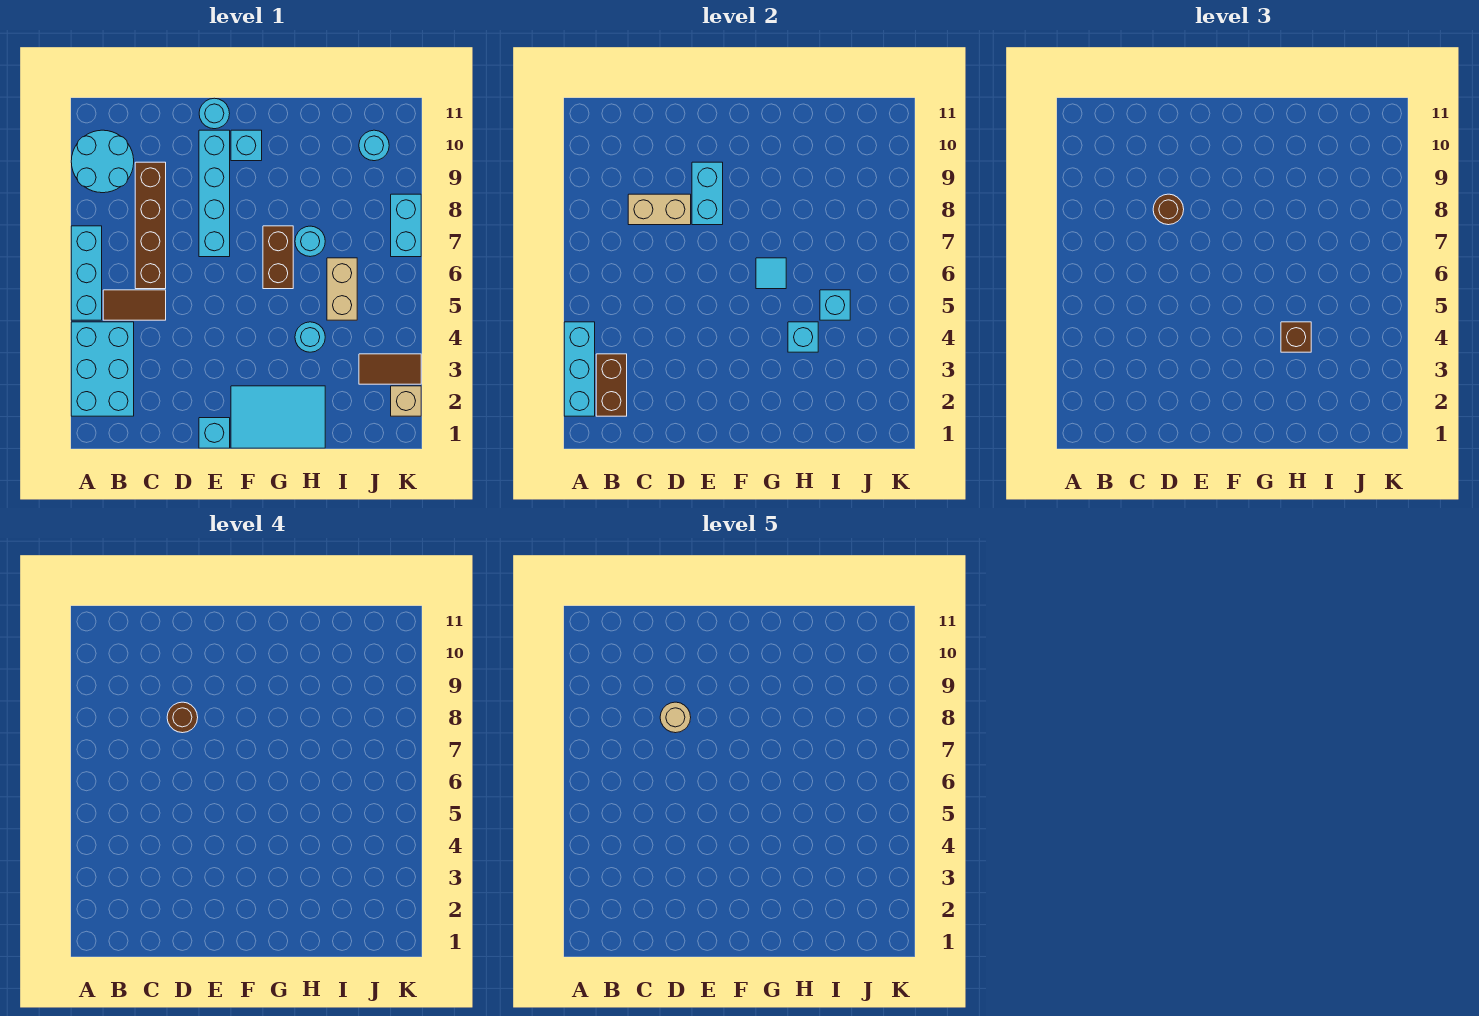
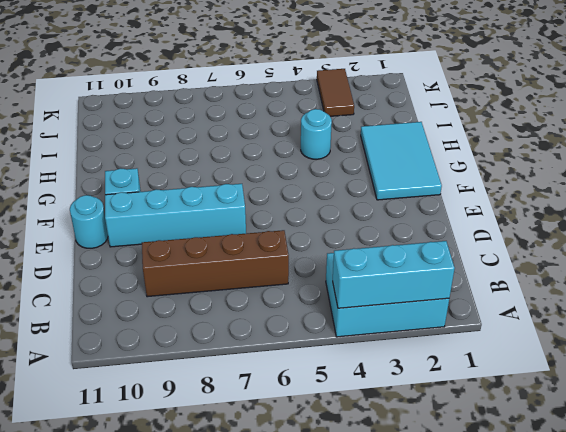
none -> cyan brick A5:A7 level 1
none -> cyan round brick A9:B10 level 1
none -> brown tile B5:C5 level 1

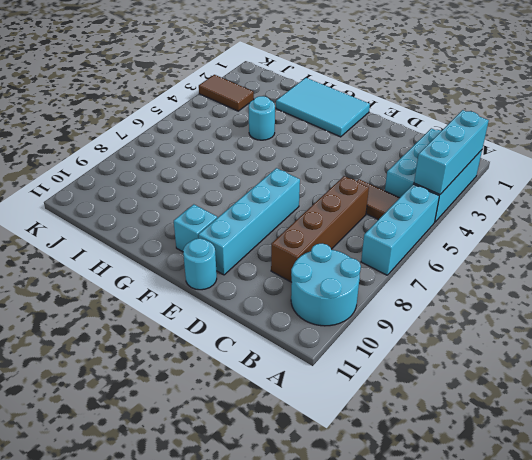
none -> cyan brick E1 level 1
none -> brown brick G6:G7 level 1
none -> cyan round brick H7 level 1

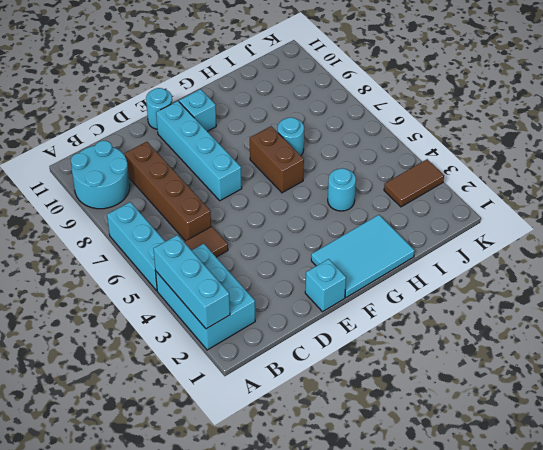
none -> tan brick I5:I6 level 1
none -> cyan round brick J10 level 1
none -> tan brick K2 level 1

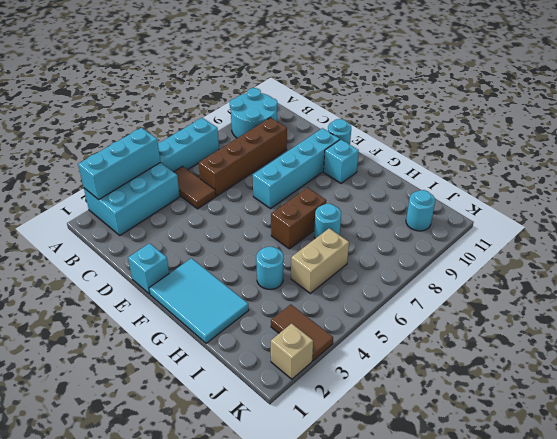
none -> cyan brick K7:K8 level 1
none -> brown brick B2:B3 level 2
none -> tan brick C8:D8 level 2

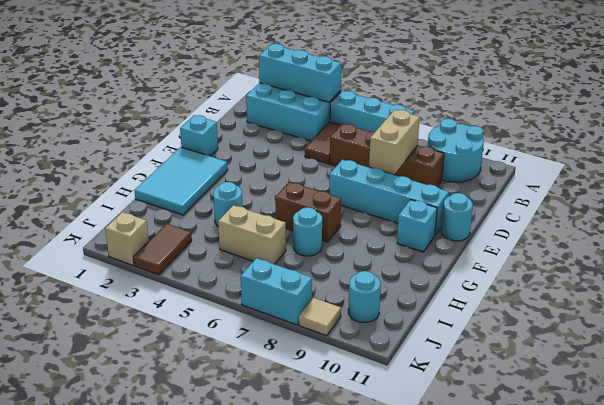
tan tile K9 level 1 -> none
none -> brown brick B2:B3 level 2
none -> cyan brick E8:E9 level 2
none -> cyan tile G6 level 2

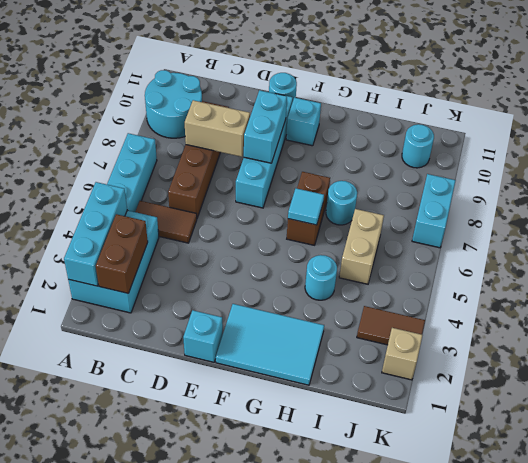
none -> cyan brick H4 level 2
none -> cyan brick I5 level 2
none -> brown round brick D8 level 3

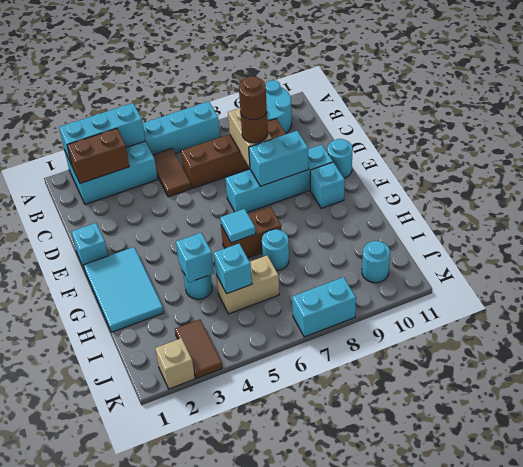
none -> brown brick H4 level 3
none -> tan round brick D8 level 5

